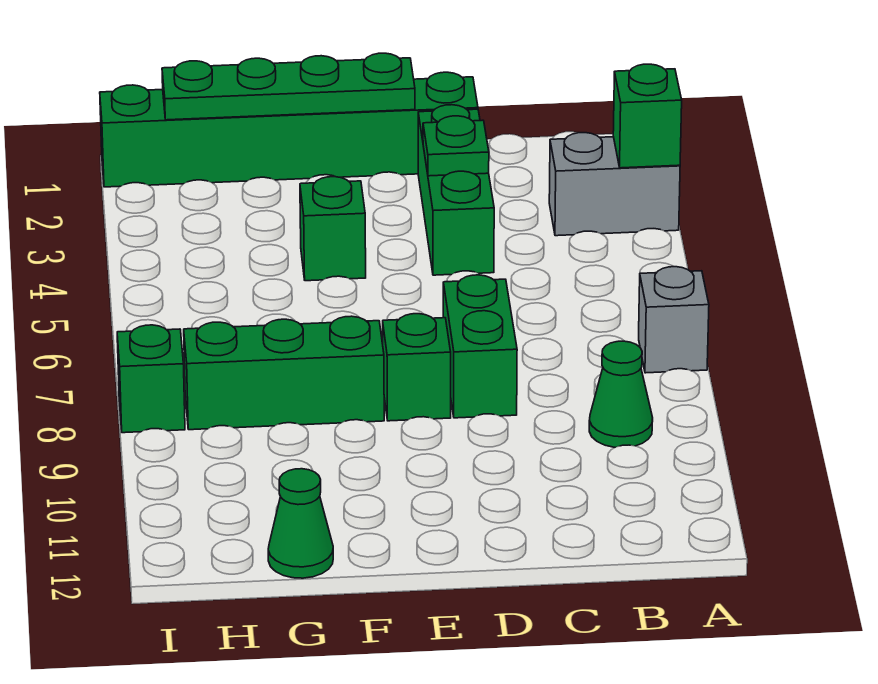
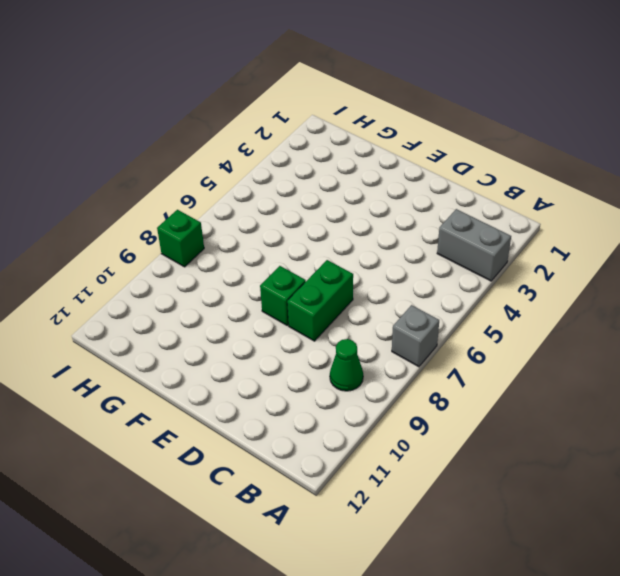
none -> green brick D1:I1 level 1
none -> green brick D2:D4 level 1
none -> green brick F4 level 1

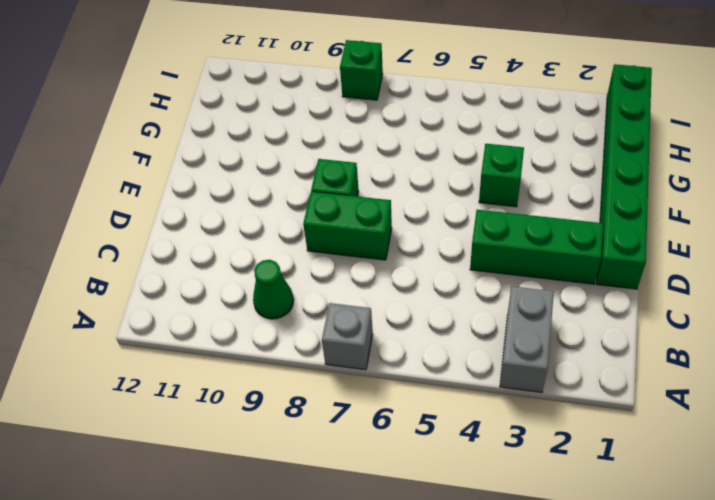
none -> green brick F8:H8 level 1
none -> green cone G12 level 1
none -> green brick A3 level 2

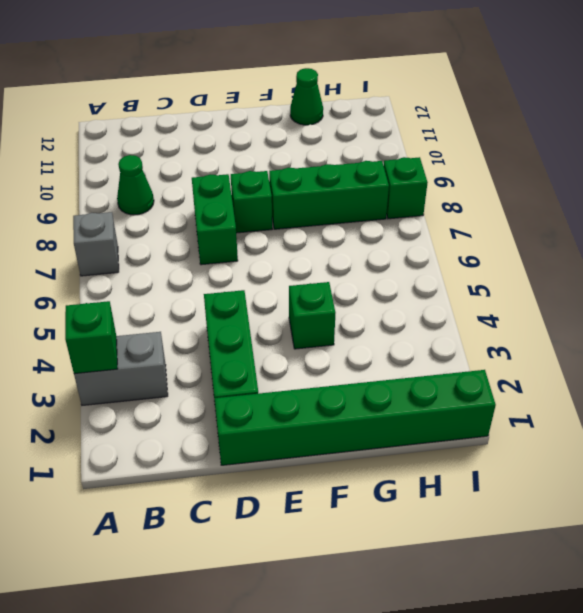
none -> green plate D3 level 2
none -> green plate E1:H1 level 2

